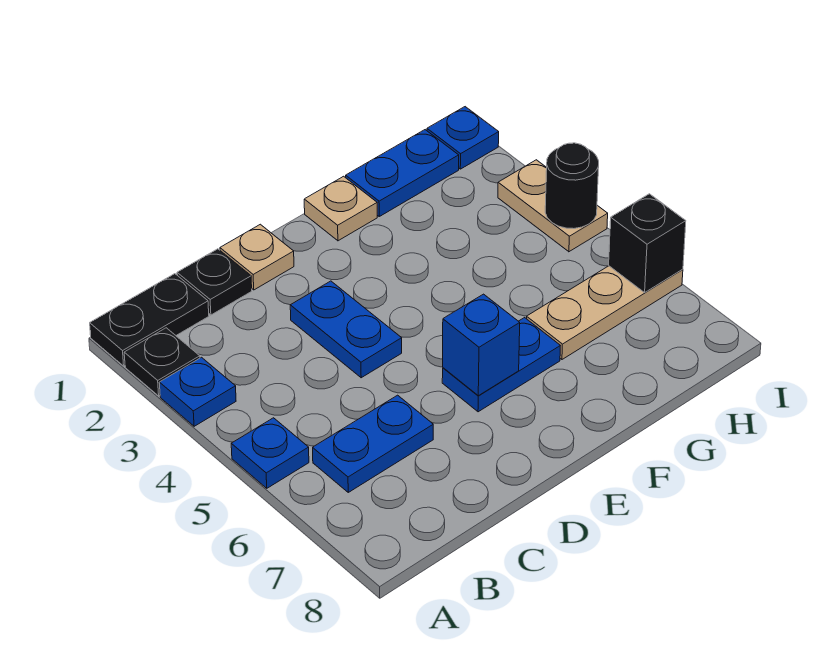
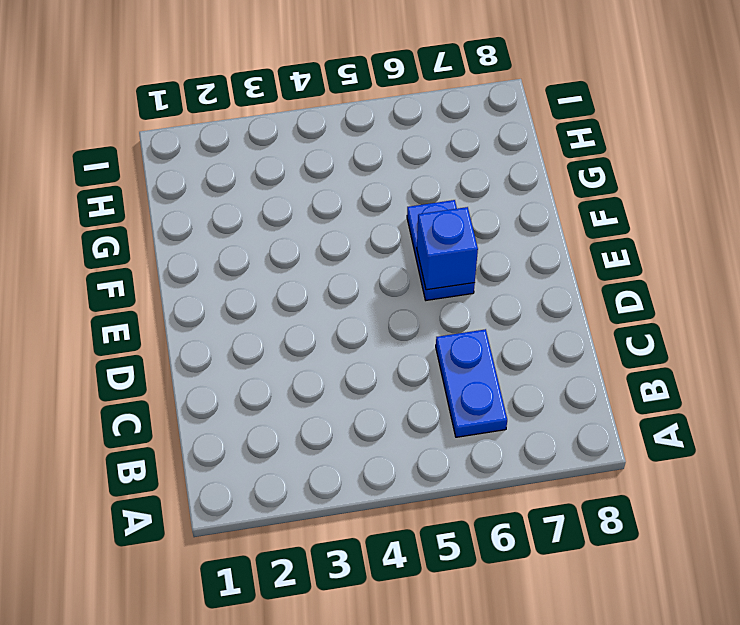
none -> black plate A1:B1 level 1
none -> black plate A2 level 1
none -> blue plate A3 level 1

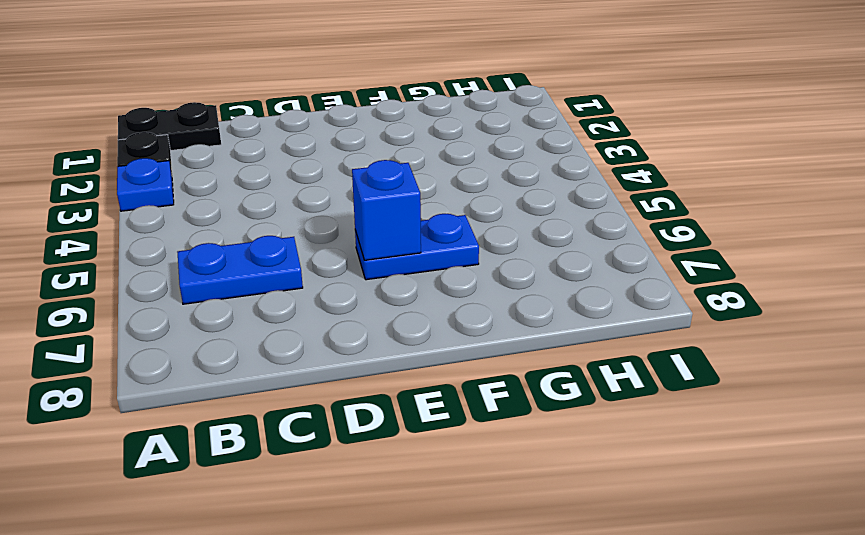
none -> blue plate A5 level 1
none -> black plate C1 level 1
none -> tan plate D1 level 1

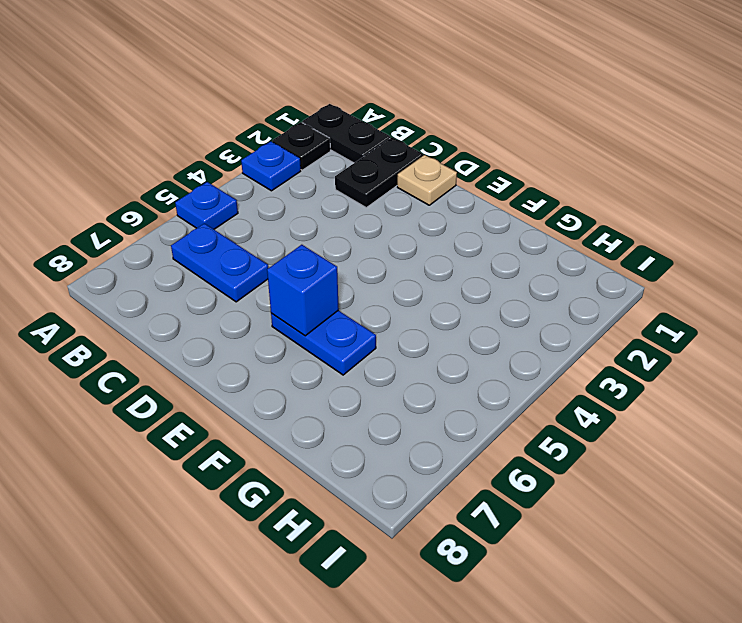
black plate C1:C2 level 1 -> black plate C1 level 1
none -> blue plate D3:D4 level 1
none -> tan plate F1 level 1
none -> blue plate G1:H1 level 1

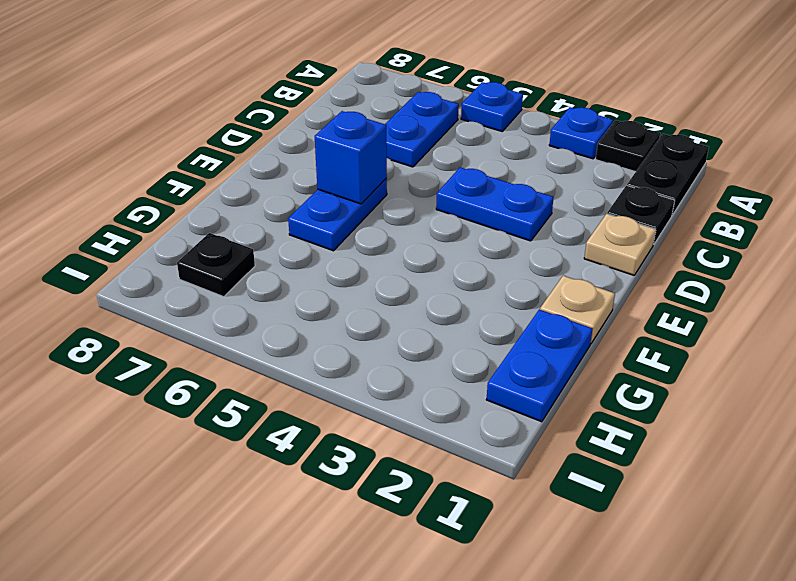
black plate H7 level 1 -> none
none -> tan plate G6:I6 level 1
none -> blue plate I1 level 1
none -> tan plate I3:I4 level 1

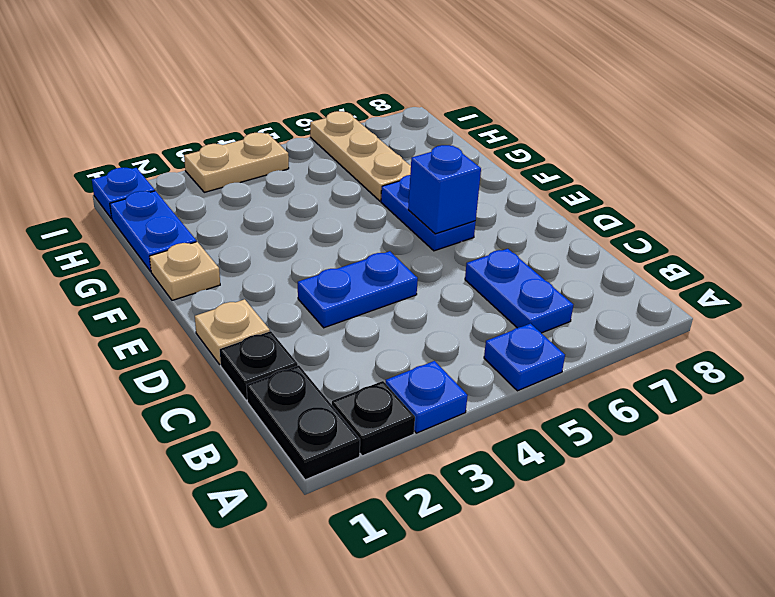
none -> black round brick I4 level 2
none -> black brick I6 level 2

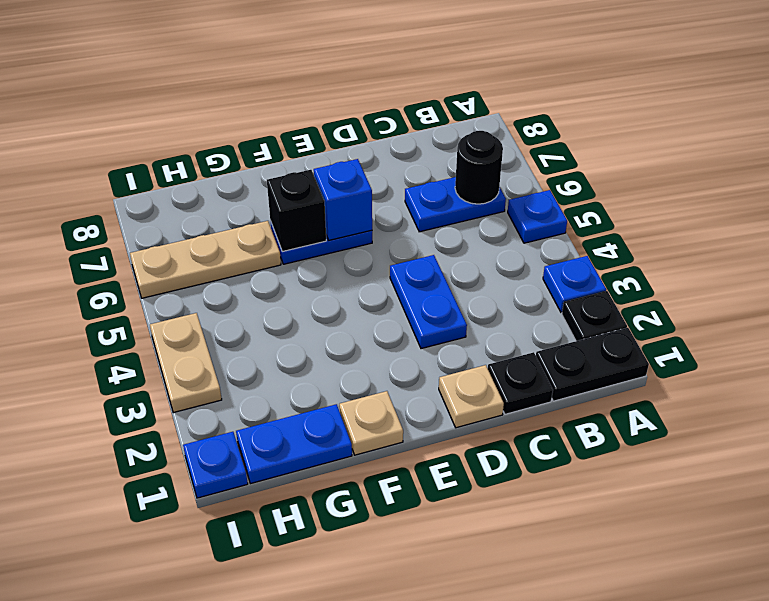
black round brick B6 level 2 -> black round brick I4 level 2
black brick F6 level 2 -> black brick I6 level 2

